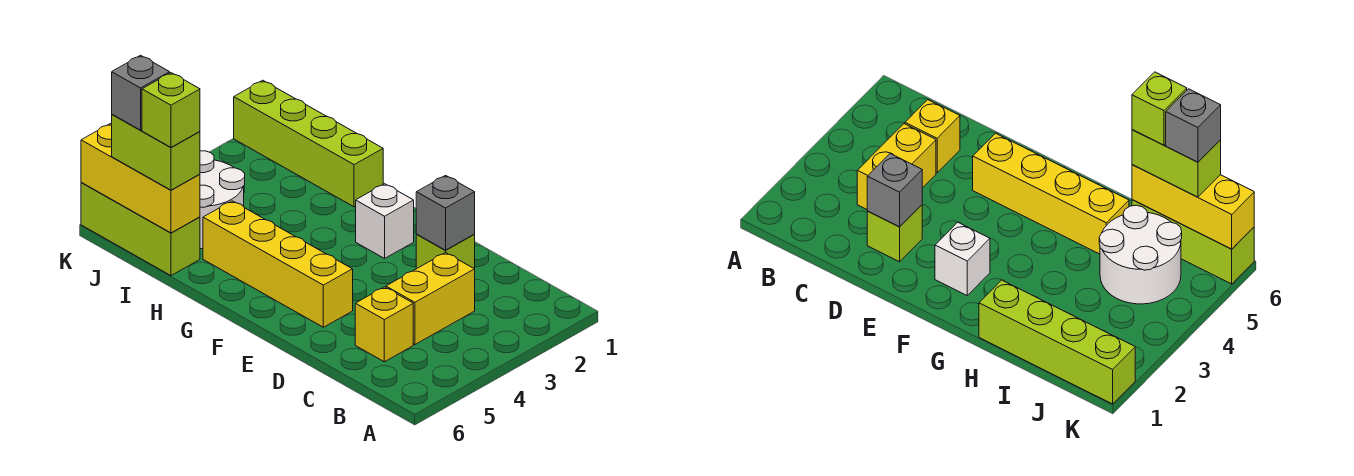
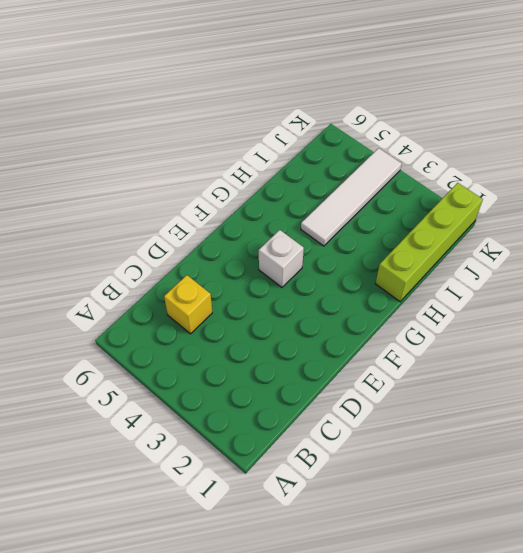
white brick F4 level 1 -> white brick F2 level 1
white tile H4:K4 level 1 -> white round brick I4:J5 level 1
none -> yellow brick C3:C4 level 1
none -> lime brick D2 level 1
none -> yellow brick E5:H5 level 1

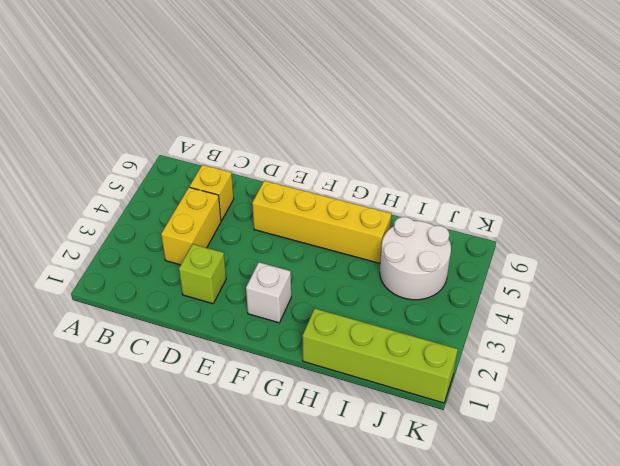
none -> lime brick I6:K6 level 1
none -> grey brick D2 level 2
none -> yellow brick I6:K6 level 2

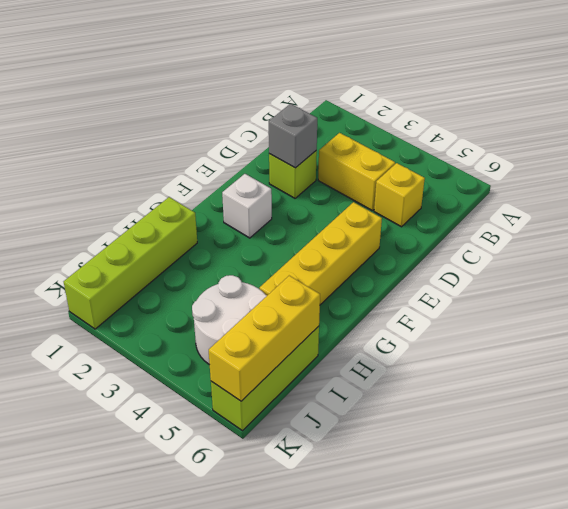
none -> lime brick I6:J6 level 3
none -> lime brick I6 level 4
none -> grey brick J6 level 4

